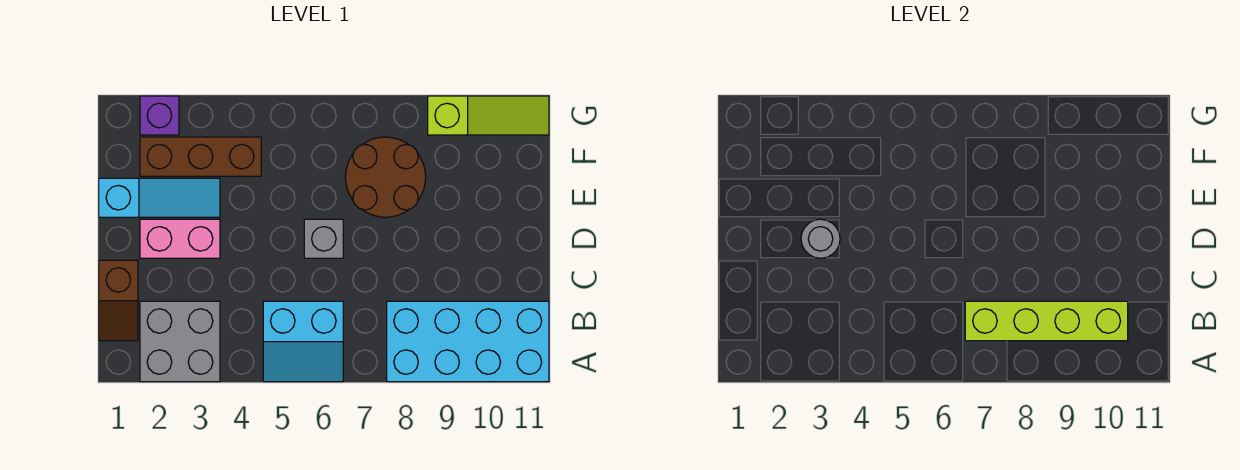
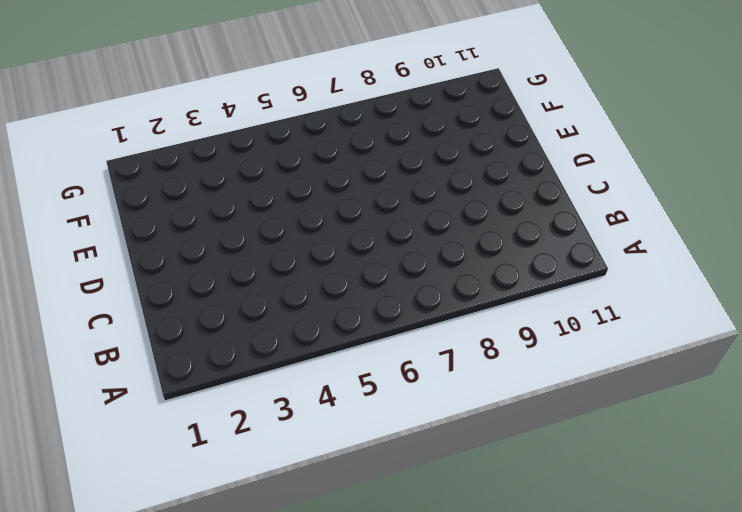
none -> grey brick A2:B3 level 1
none -> cyan slope A5:B6 level 1 top B
none -> cyan brick A8:B11 level 1

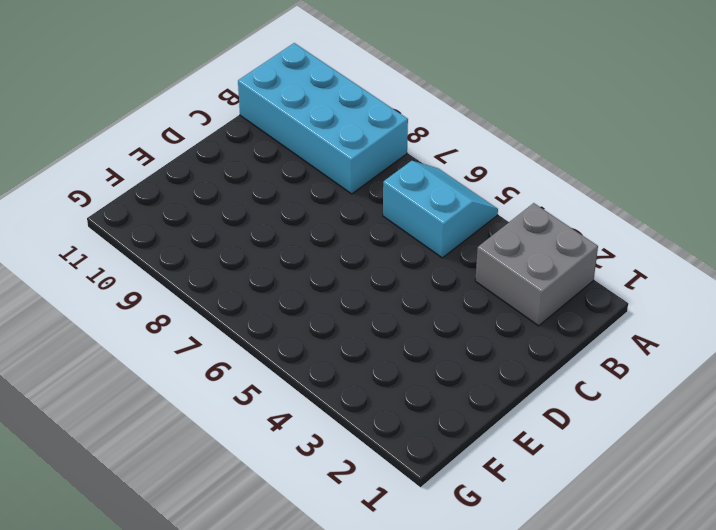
none -> brown slope B1:C1 level 1 top C
none -> pink brick D2:D3 level 1
none -> grey brick D6 level 1

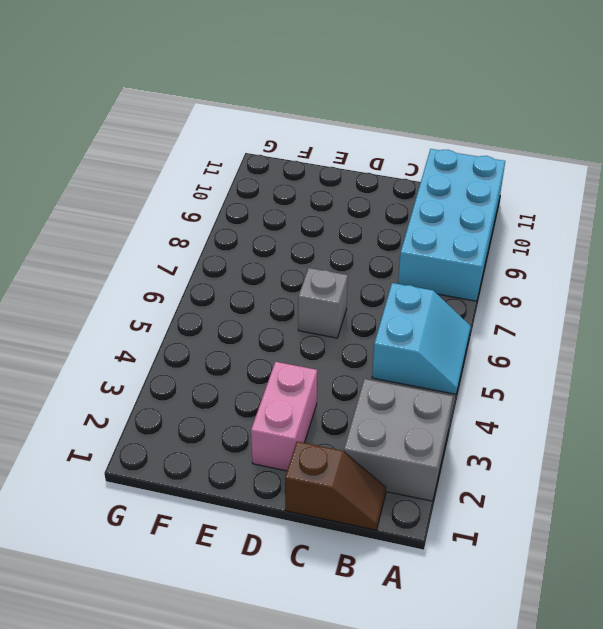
none -> cyan slope E1:E3 level 1 top 1
none -> brown round brick E7:F8 level 1
none -> brown brick F2:F4 level 1

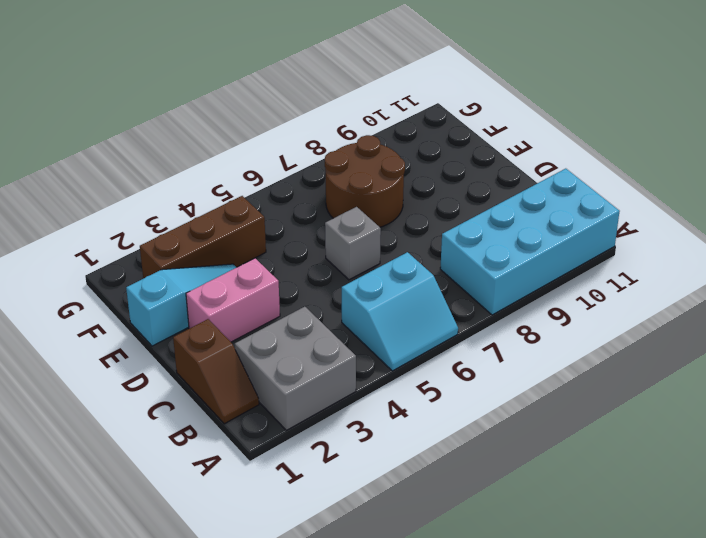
none -> purple brick G2 level 1
none -> lime slope G9:G11 level 1 top 9
none -> lime brick B7:B10 level 2

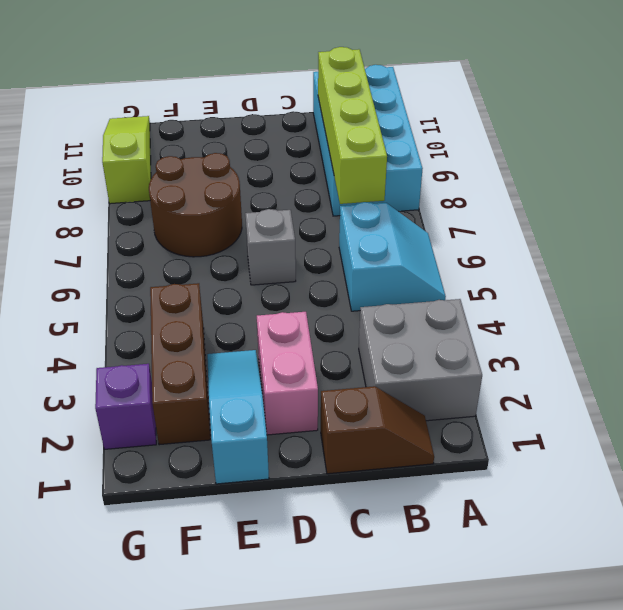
none -> grey round brick D3 level 2

